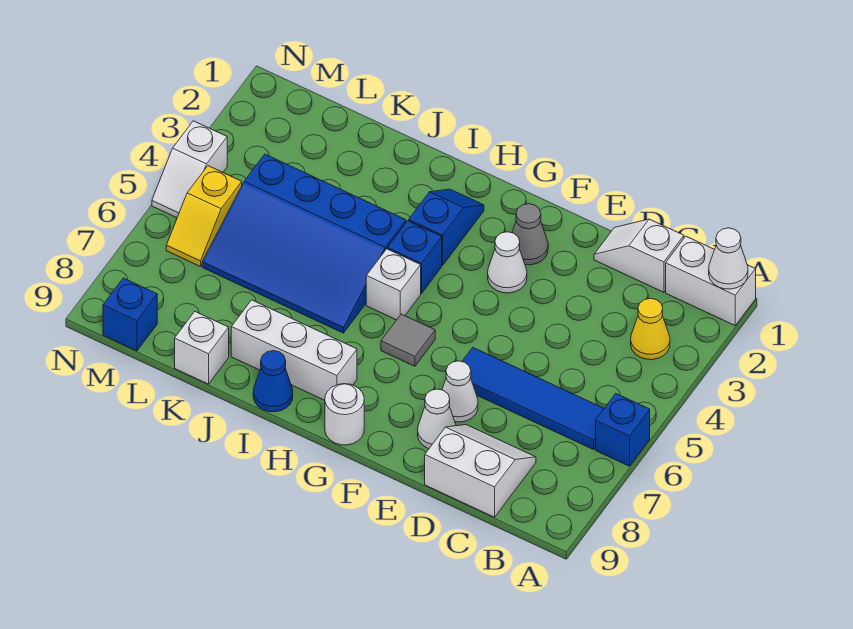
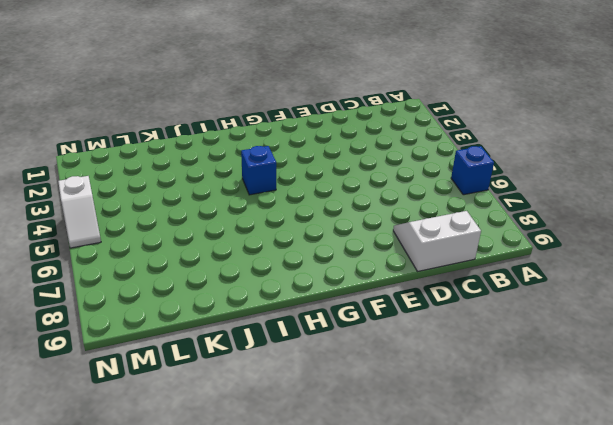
none -> white brick A1:B1 level 1
none -> yellow cone B3 level 1
none -> blue tile B6:E6 level 1

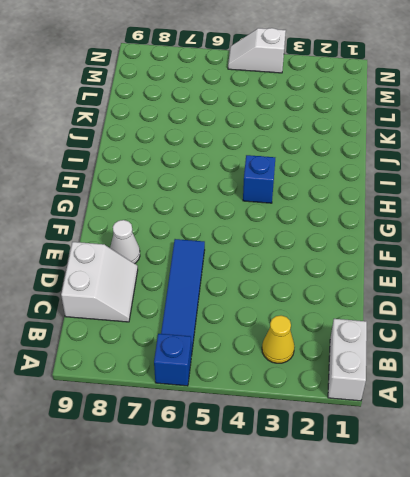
none -> white slope C1:D1 level 1 top C
none -> white cone E7 level 1
none -> grey cone F2 level 1

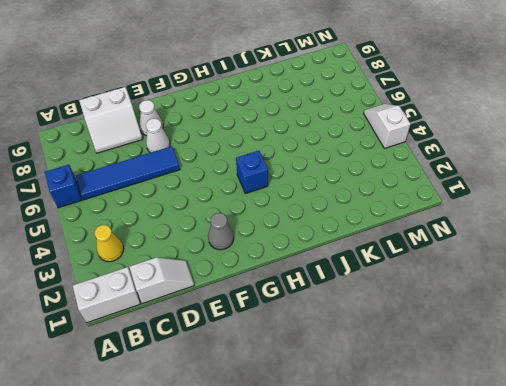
none -> white cone F3 level 1
none -> grey tile G6 level 1
none -> white round brick G9 level 1

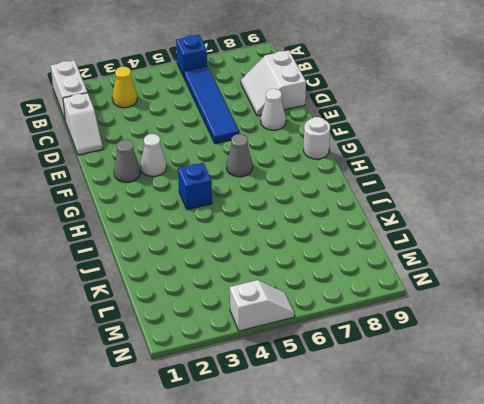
grey cone G6 level 1 -> grey tile G6 level 1
none -> white cone E7 level 1
none -> blue slope H2:H3 level 1 top 3
none -> white brick H5 level 1

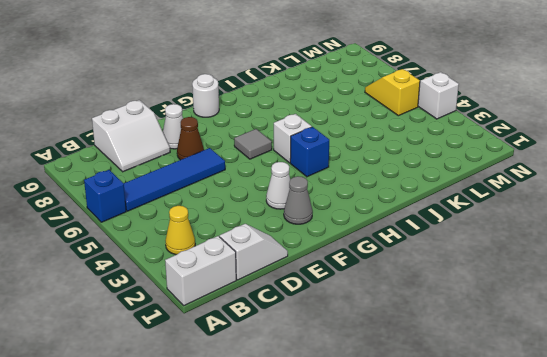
brown cone E7 level 1 -> white cone E7 level 1
none -> blue slope H2:H3 level 1 top 3
none -> white brick H8:J8 level 1
none -> blue slope I4:L6 level 1 top 4

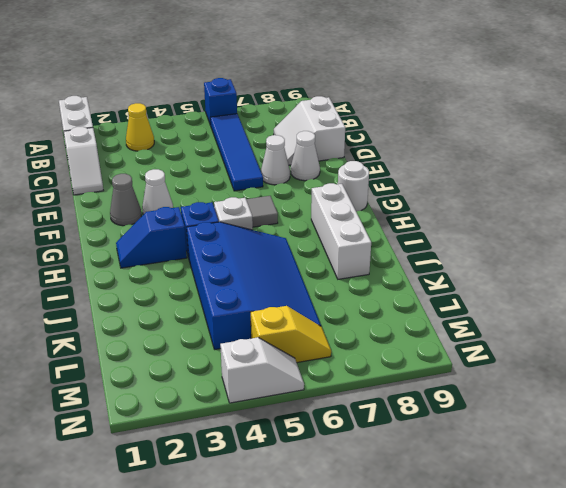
none -> blue cone I9 level 1
none -> white brick K9 level 1
none -> blue brick M9 level 1

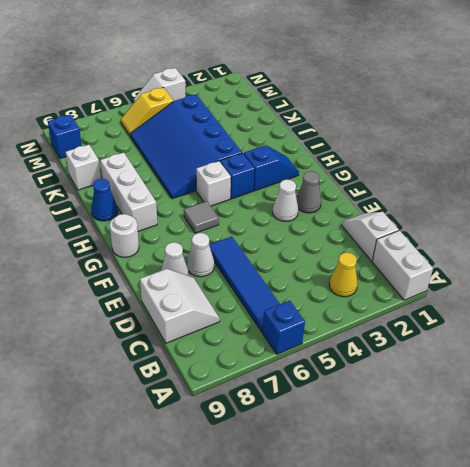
none -> white cone A1 level 2

